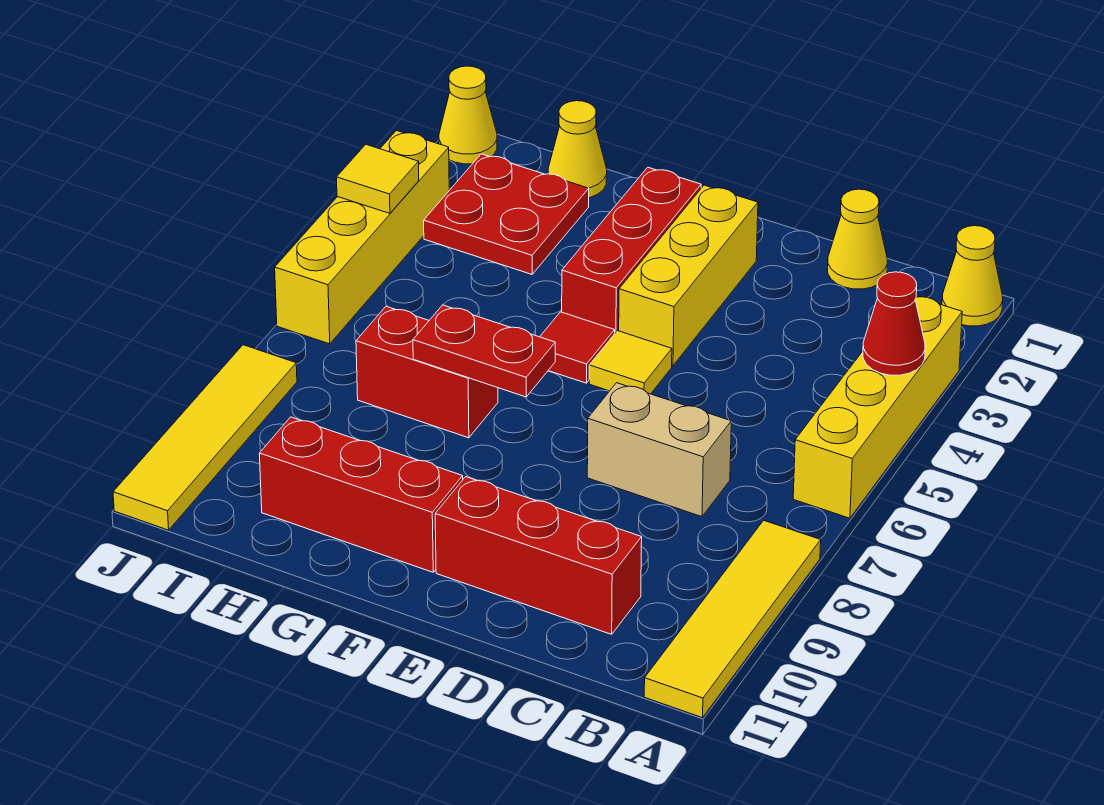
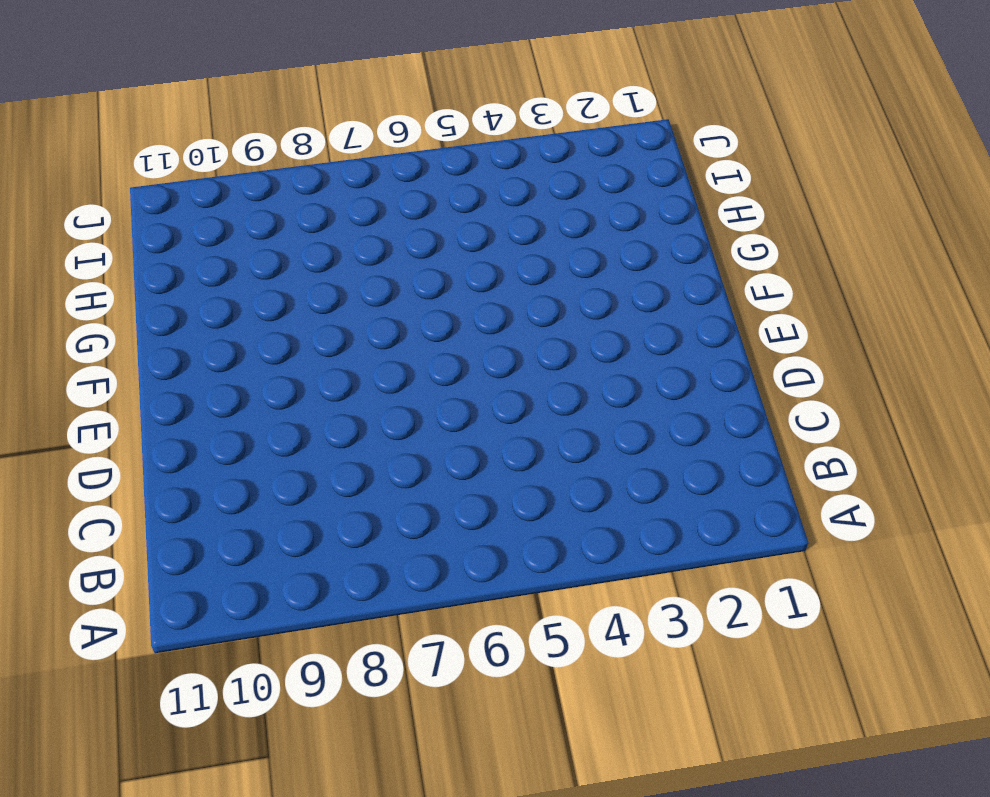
none -> yellow cone A1 level 1
none -> yellow brick A3:A6 level 1
none -> yellow tile A8:A11 level 1

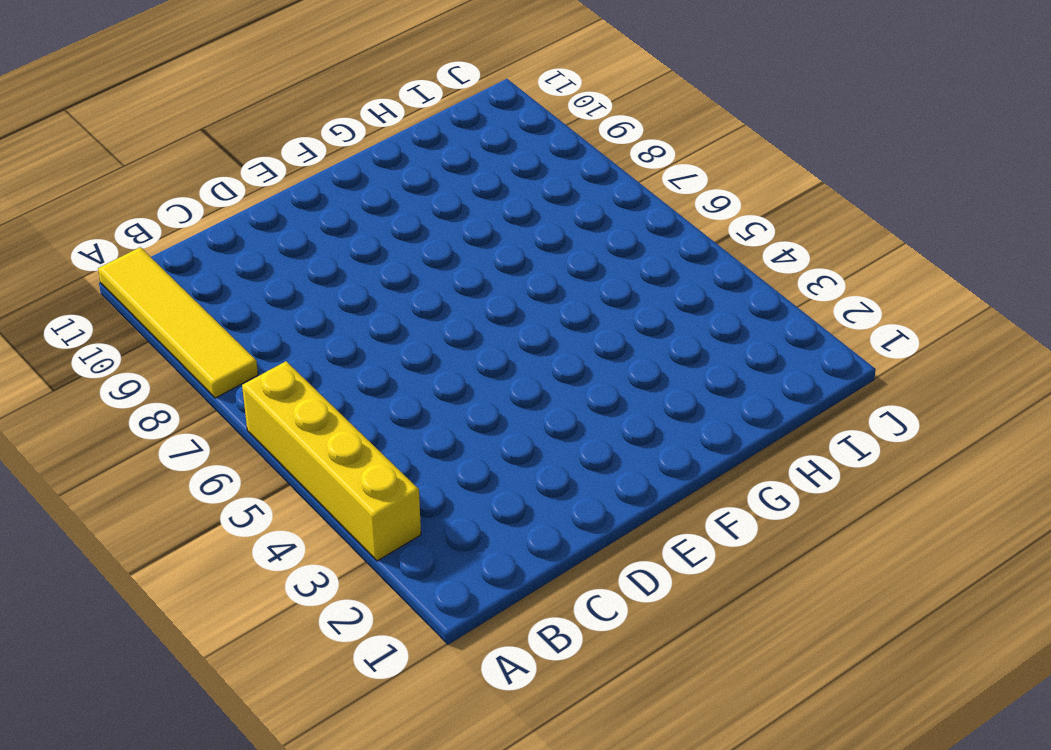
none -> yellow cone A1 level 1
none -> yellow cone C1 level 1
none -> tan brick C7:D7 level 1

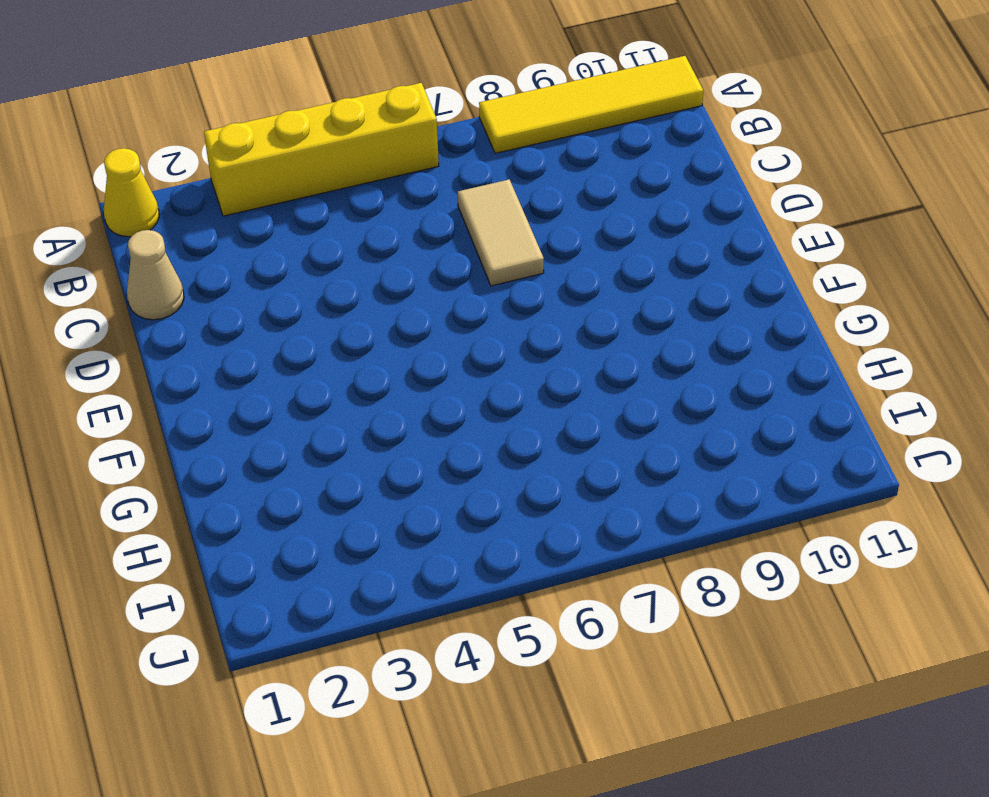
tan cone C1 level 1 -> yellow cone C1 level 1
tan tile C7:D7 level 1 -> tan brick C7:D7 level 1
none -> red brick C10:E10 level 1
none -> yellow brick E2:E4 level 1
none -> yellow tile E5 level 1

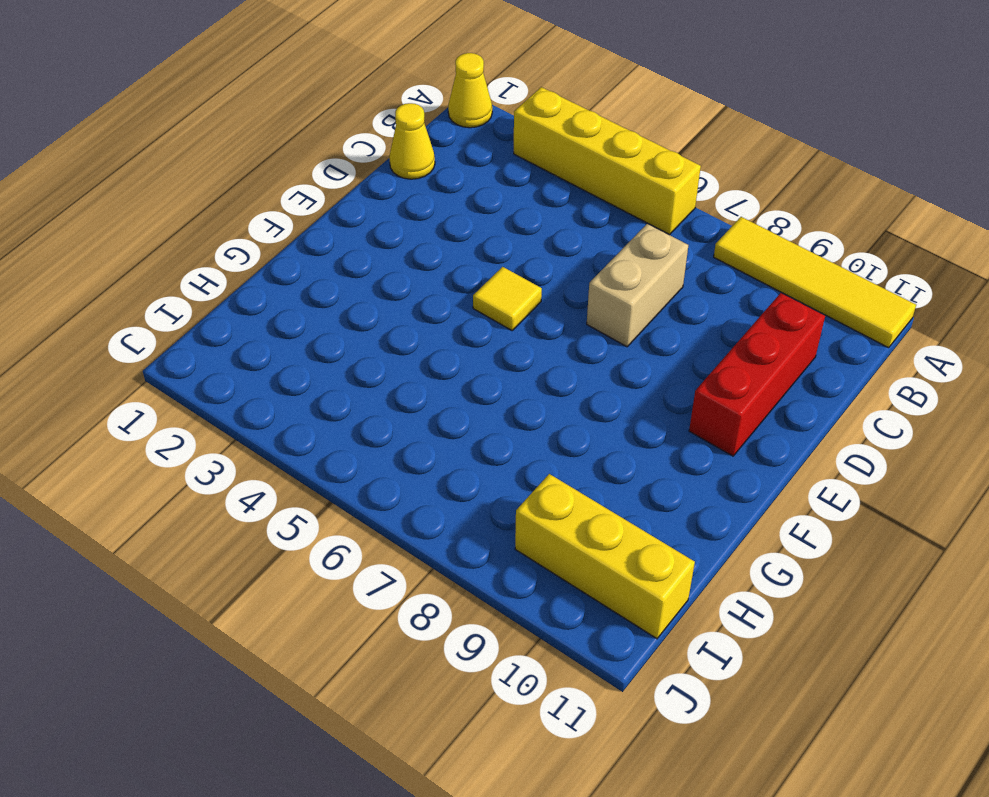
yellow brick I9:I11 level 1 -> yellow brick E2:E4 level 1
none -> red brick F2:F4 level 1
none -> red tile F5 level 1
none -> red brick F10:H10 level 1

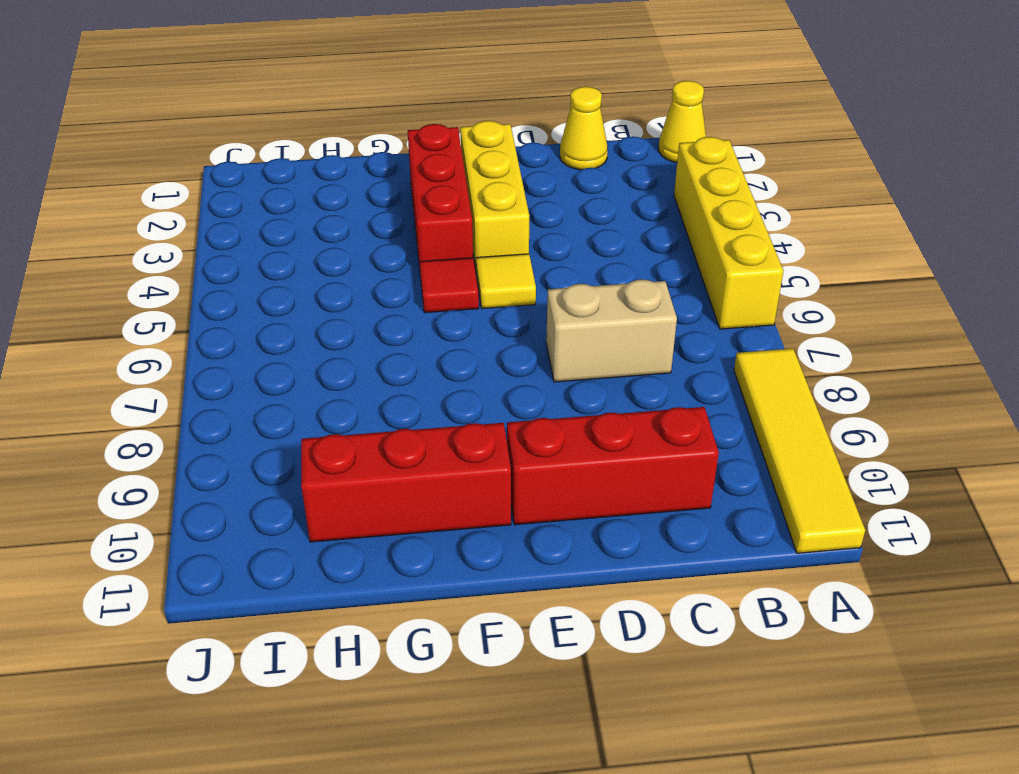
none -> red brick G7:H7 level 1
none -> yellow cone H1 level 1
none -> red plate H2:I3 level 1

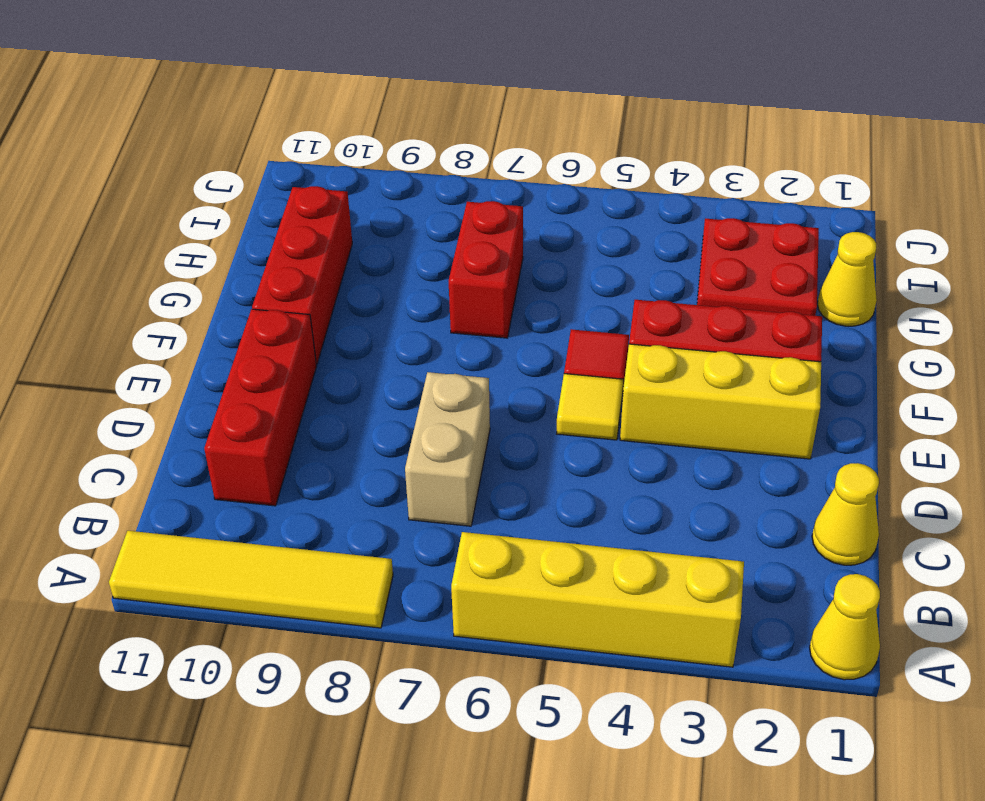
none -> yellow cone J1 level 1
none -> yellow brick J3:J6 level 1
none -> yellow tile J8:J11 level 1

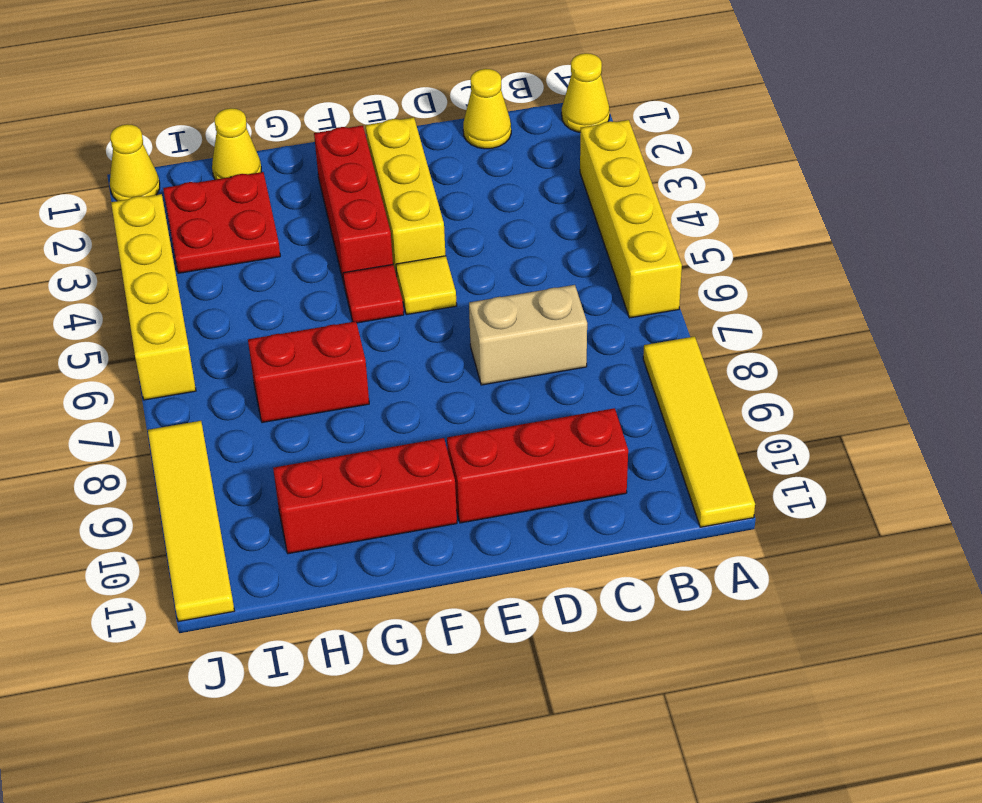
none -> red cone A4 level 2
none -> red plate F7:G7 level 2
none -> yellow tile J4 level 2

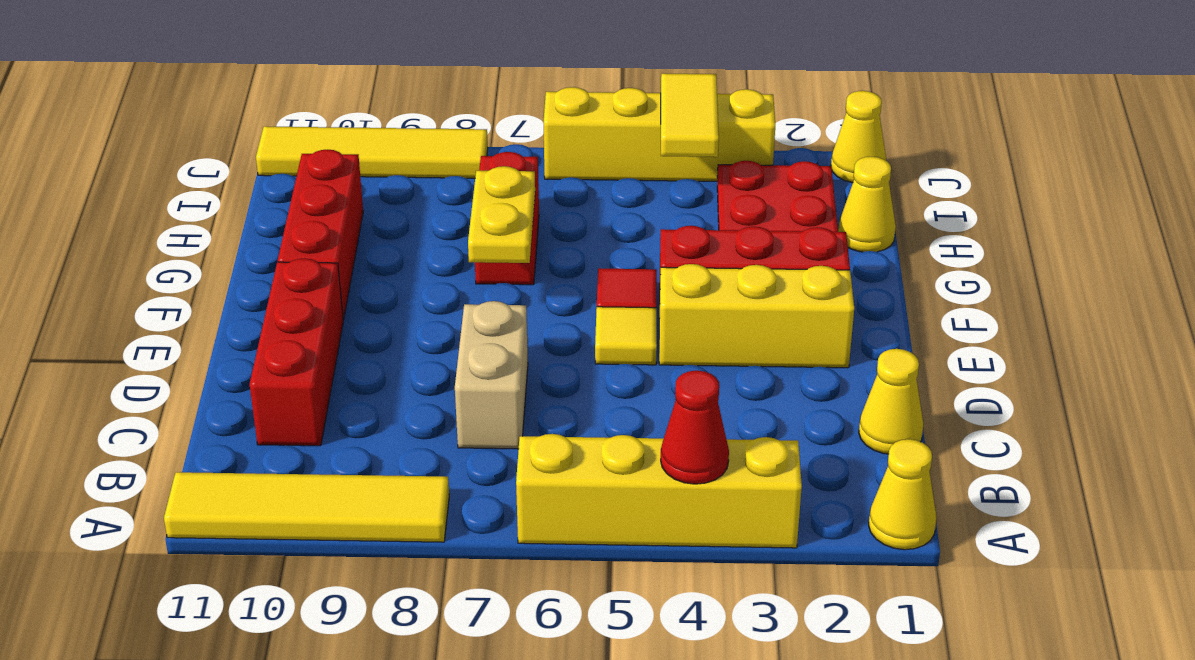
yellow plate F7:G7 level 2 -> red plate F7:G7 level 2
yellow tile I4:J4 level 2 -> yellow tile J4 level 2

